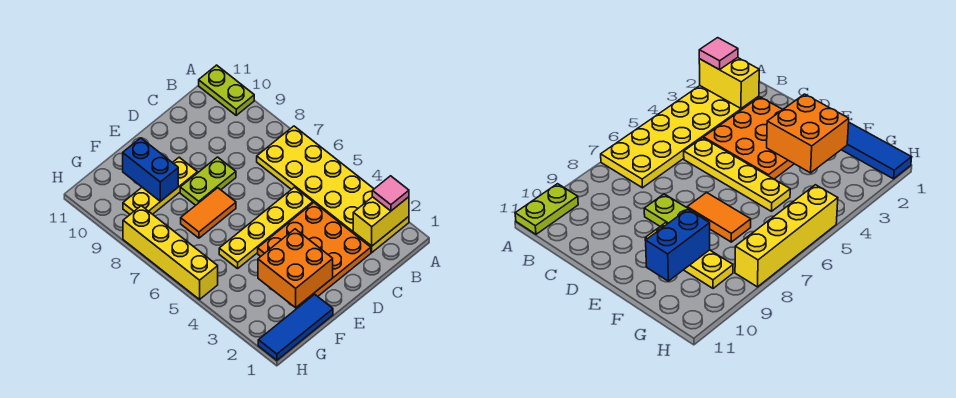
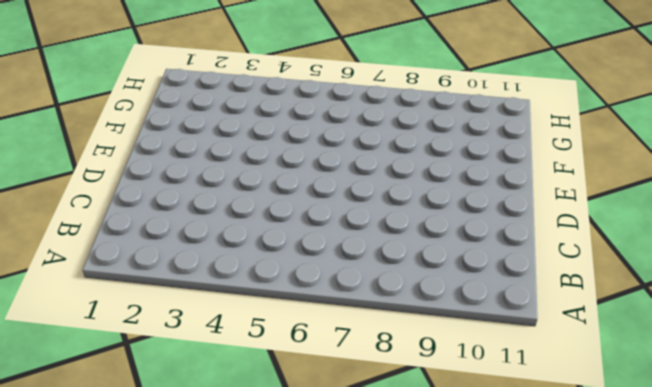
none -> yellow plate A2:B7 level 1
none -> lime plate A10:A11 level 1
none -> orange plate C2:E4 level 1

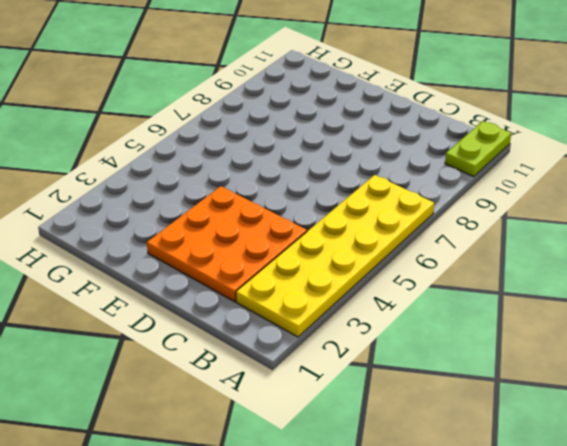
none -> yellow plate C5:F5 level 1
none -> lime plate D8:E8 level 1
none -> orange tile E7:F7 level 1

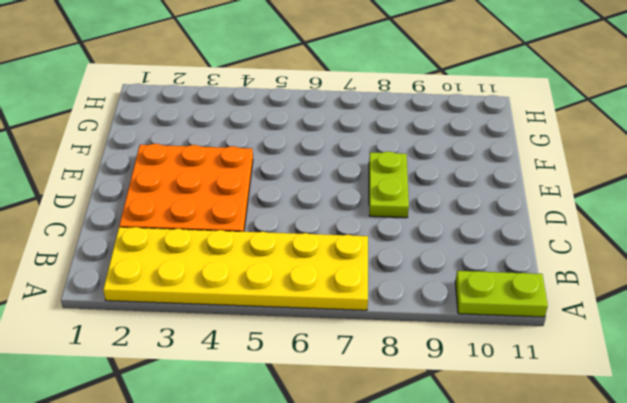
none -> yellow plate C5:F5 level 1
none -> orange tile E7:F7 level 1
none -> yellow plate E9:G9 level 1

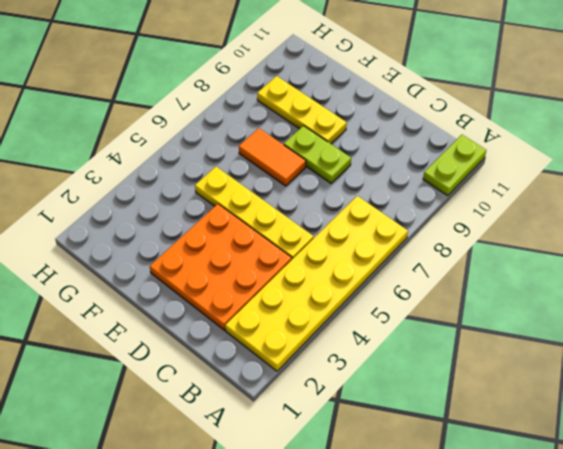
none -> blue tile F1:H1 level 1
none -> yellow brick H5:H8 level 1
none -> yellow brick A2:B2 level 2

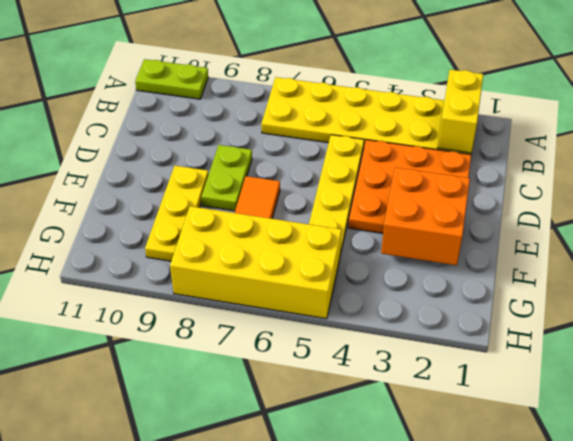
yellow brick G5:H8 level 1 -> yellow brick H5:H8 level 1
none -> blue tile F1:H1 level 1
none -> blue brick F9:F10 level 2
none -> pink tile A2 level 3

